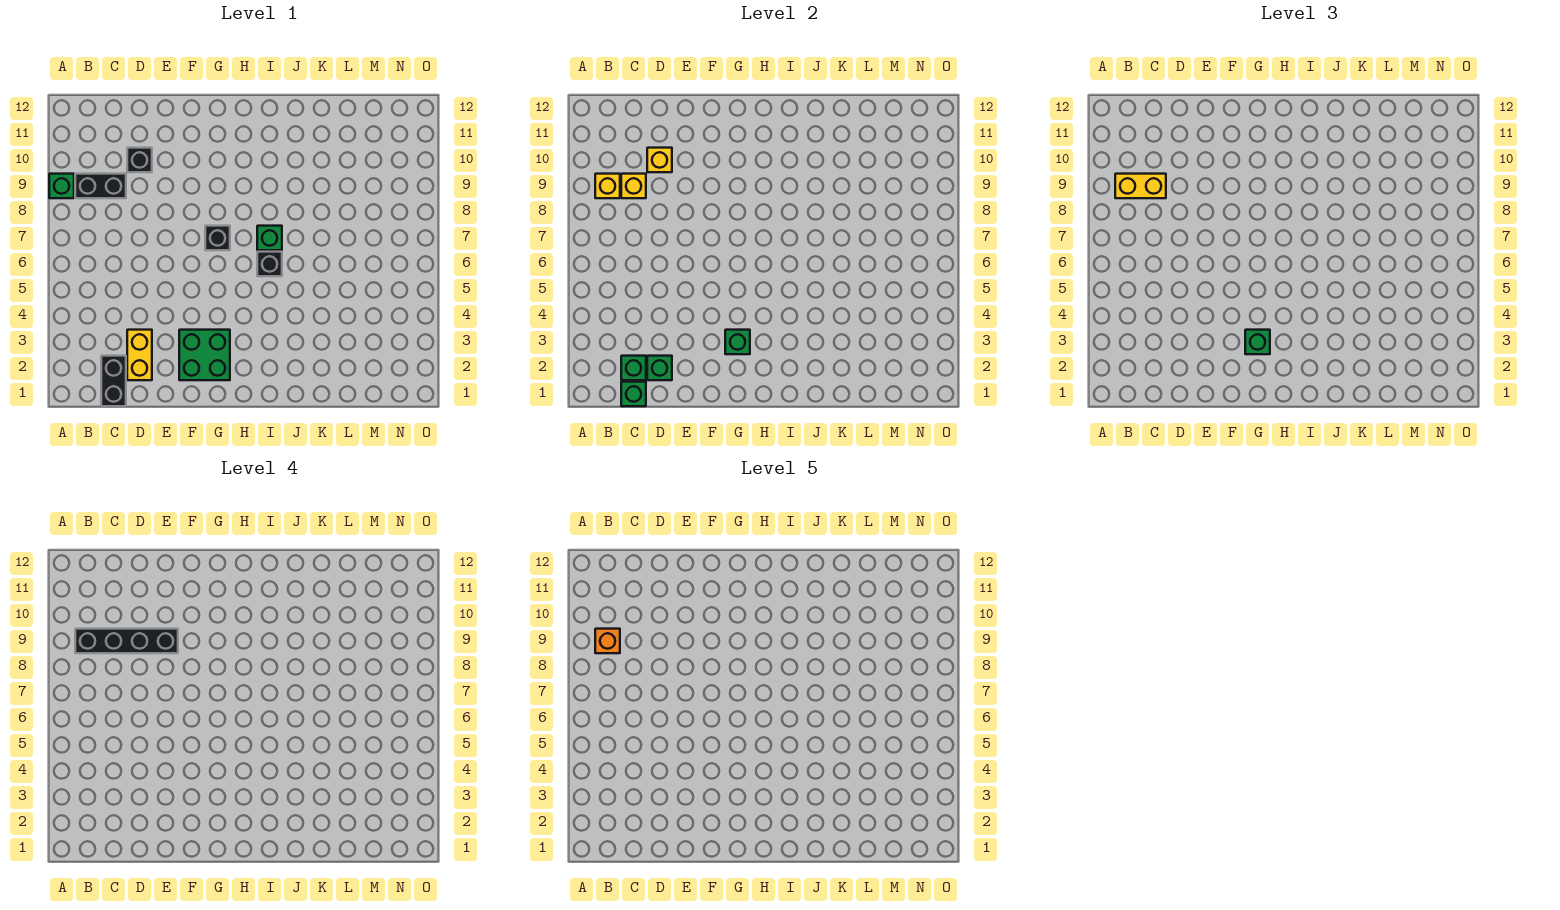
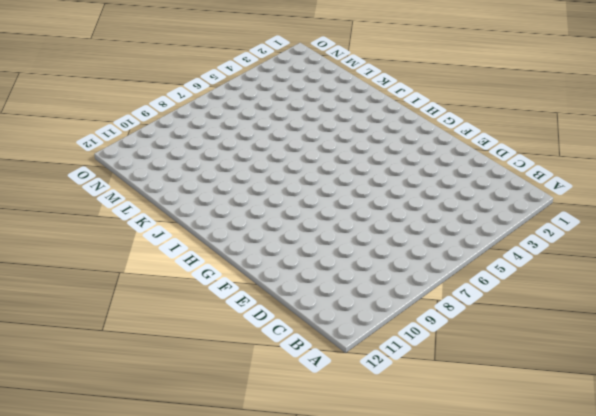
none -> green brick A9 level 1
none -> black brick B9:C9 level 1
none -> black brick C1:C2 level 1

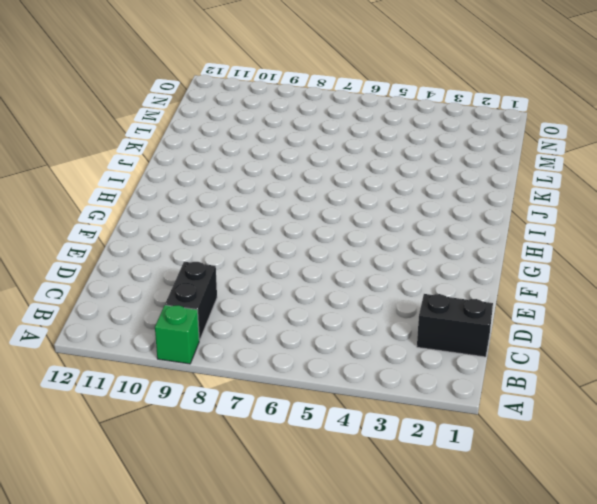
none -> yellow brick D2:D3 level 1
none -> black brick D10 level 1
none -> green brick F2:G3 level 1

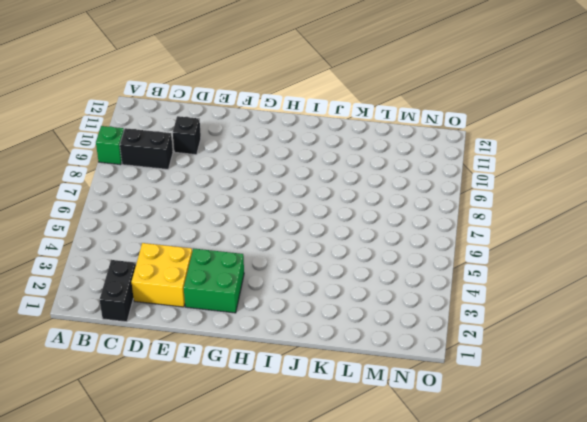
yellow brick D2:E3 level 1 -> yellow brick D2:D3 level 1
none -> black brick G7 level 1
none -> black brick I6 level 1
none -> green brick I7 level 1

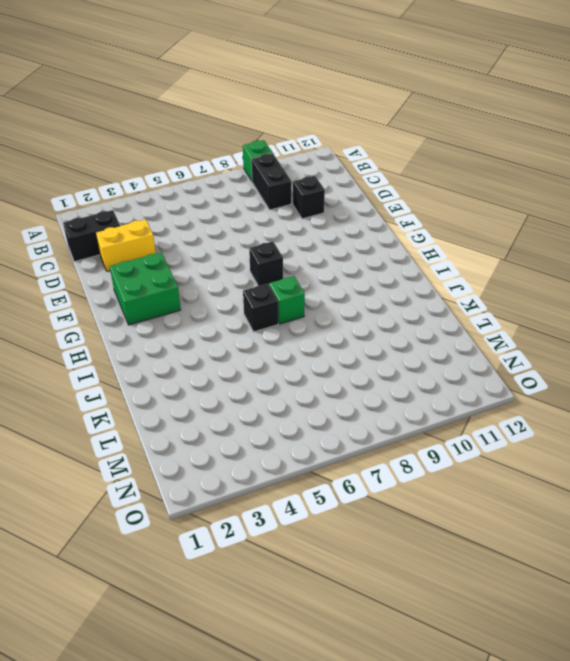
none -> yellow brick B9 level 2
none -> green brick C1 level 2
none -> green brick C2 level 2

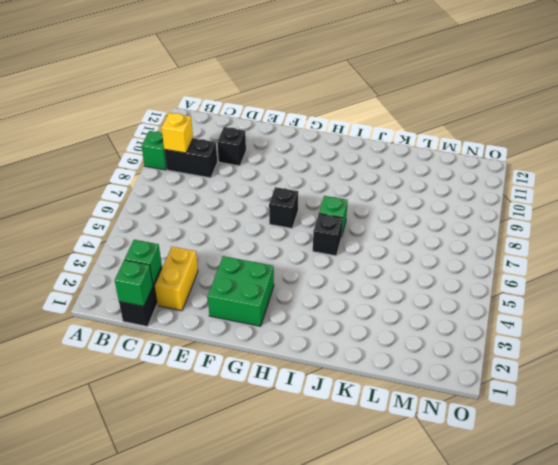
none -> yellow brick C9 level 2
none -> green brick D2 level 2
none -> yellow brick D10 level 2

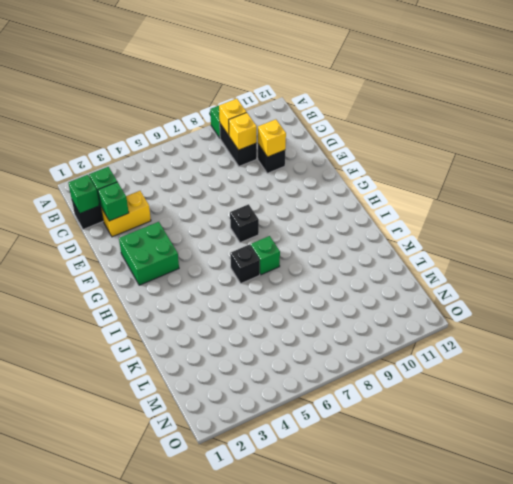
none -> green brick G3 level 2
none -> yellow brick B9:C9 level 3
none -> green brick G3 level 3

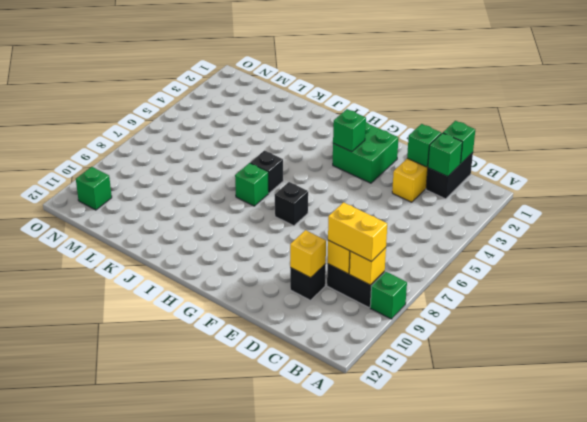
green brick N11 level 1 -> green brick G3 level 3
none -> black brick B9:E9 level 4
none -> orange brick B9 level 5

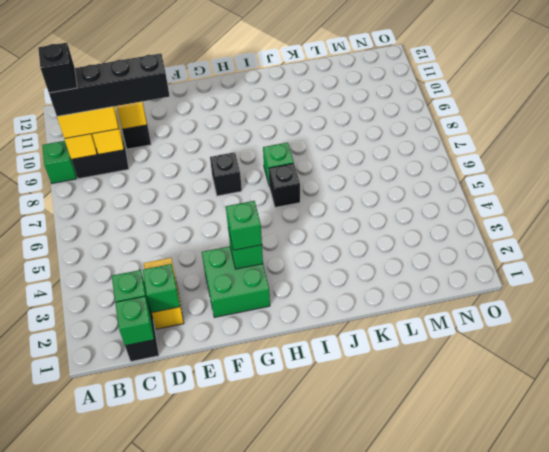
black brick B9 level 5 -> orange brick B9 level 5

